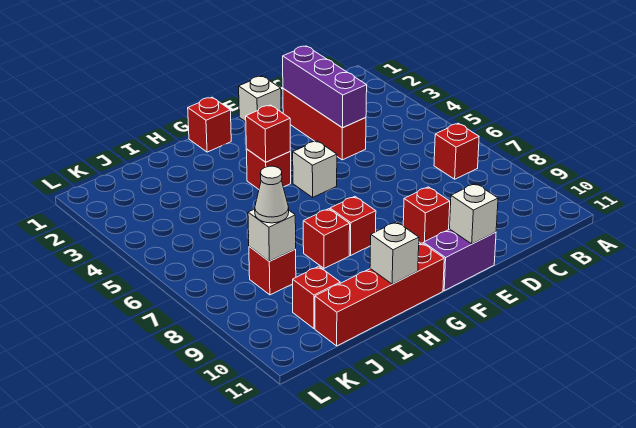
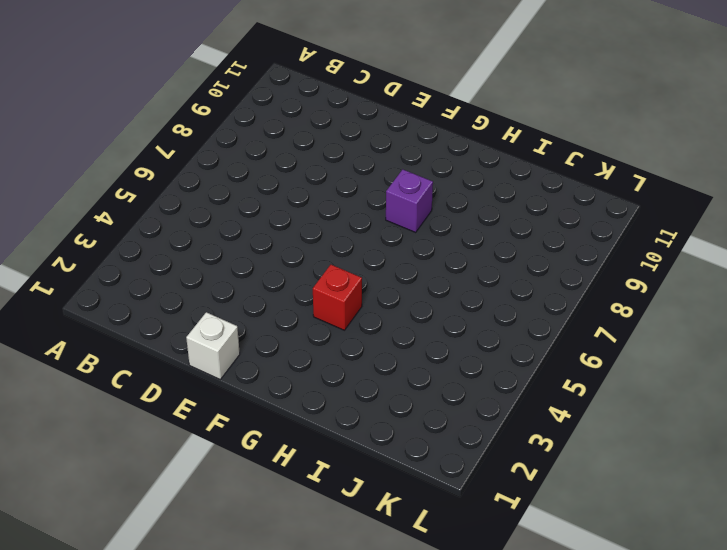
purple brick G8 level 1 -> red brick G8 level 1
none -> red brick B7 level 1
none -> red brick D2:D4 level 1
none -> red brick E9 level 1

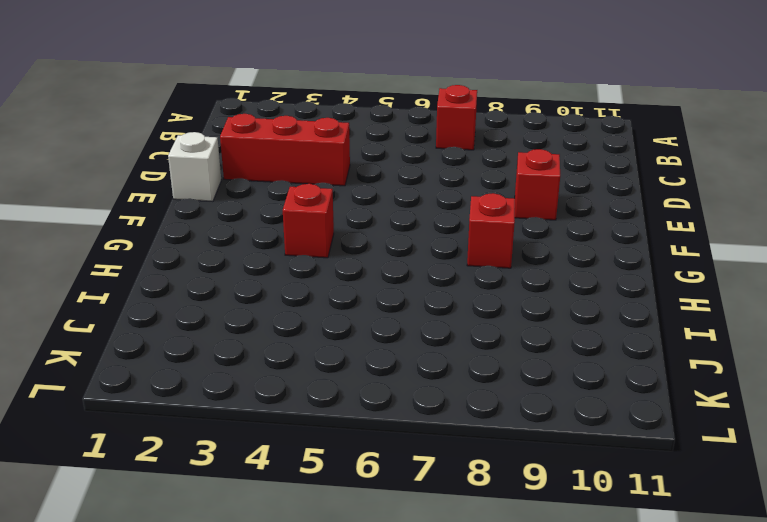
none -> purple brick E11:F11 level 1
none -> white brick F5 level 1
none -> red brick G1 level 1

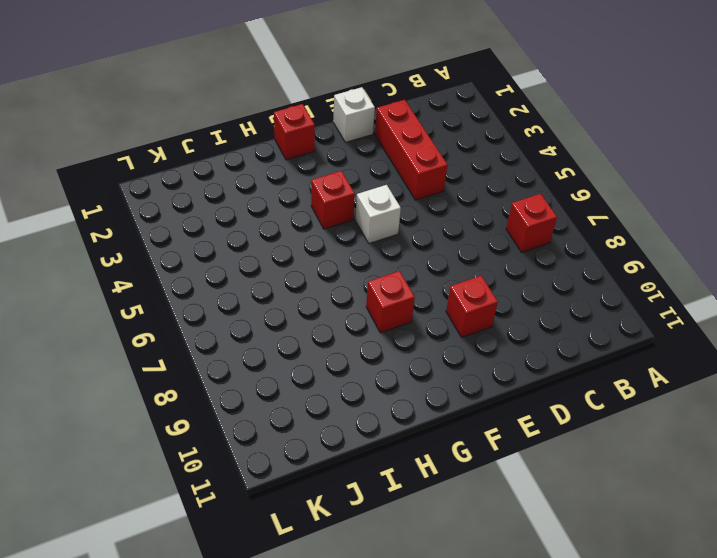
none -> purple brick E11:F11 level 1
none -> red brick G11:J11 level 1
none -> red brick H8 level 1

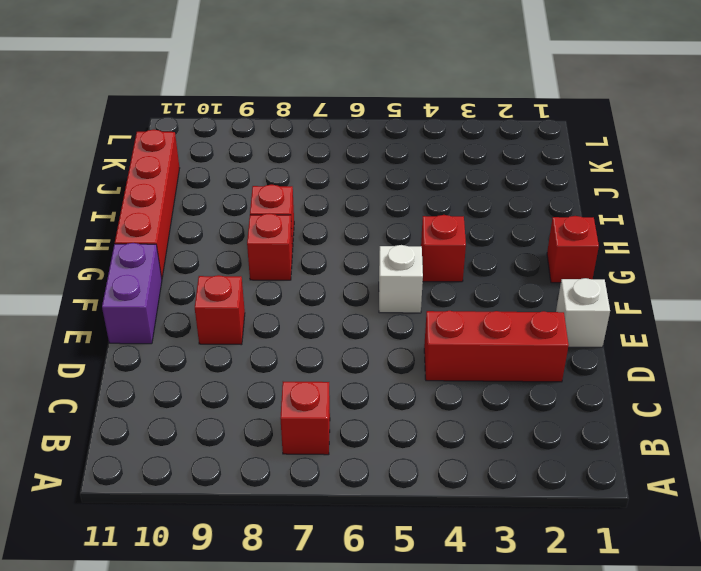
none -> red brick J8 level 1
none -> red brick J10 level 1
none -> purple brick D2:D4 level 2

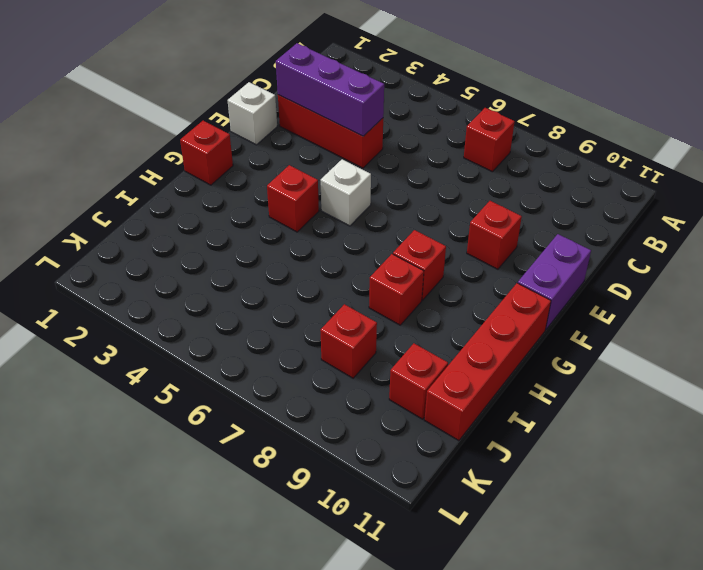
none -> white brick E11 level 2
none -> red brick G4 level 2
none -> white brick H11 level 2

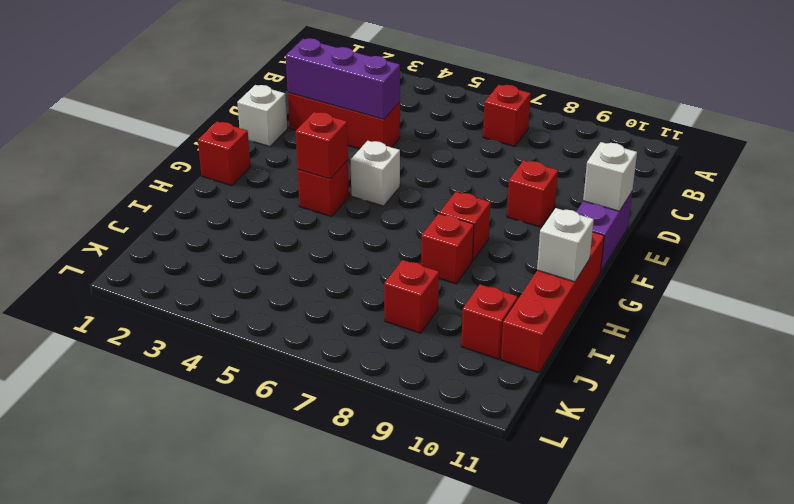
none -> white brick J8 level 2
none -> white cone J8 level 3

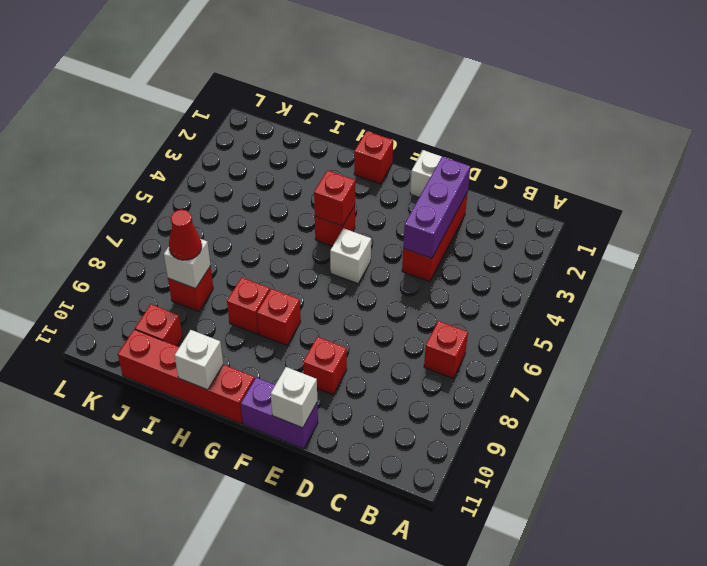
red cone J8 level 3 -> white cone J8 level 3

